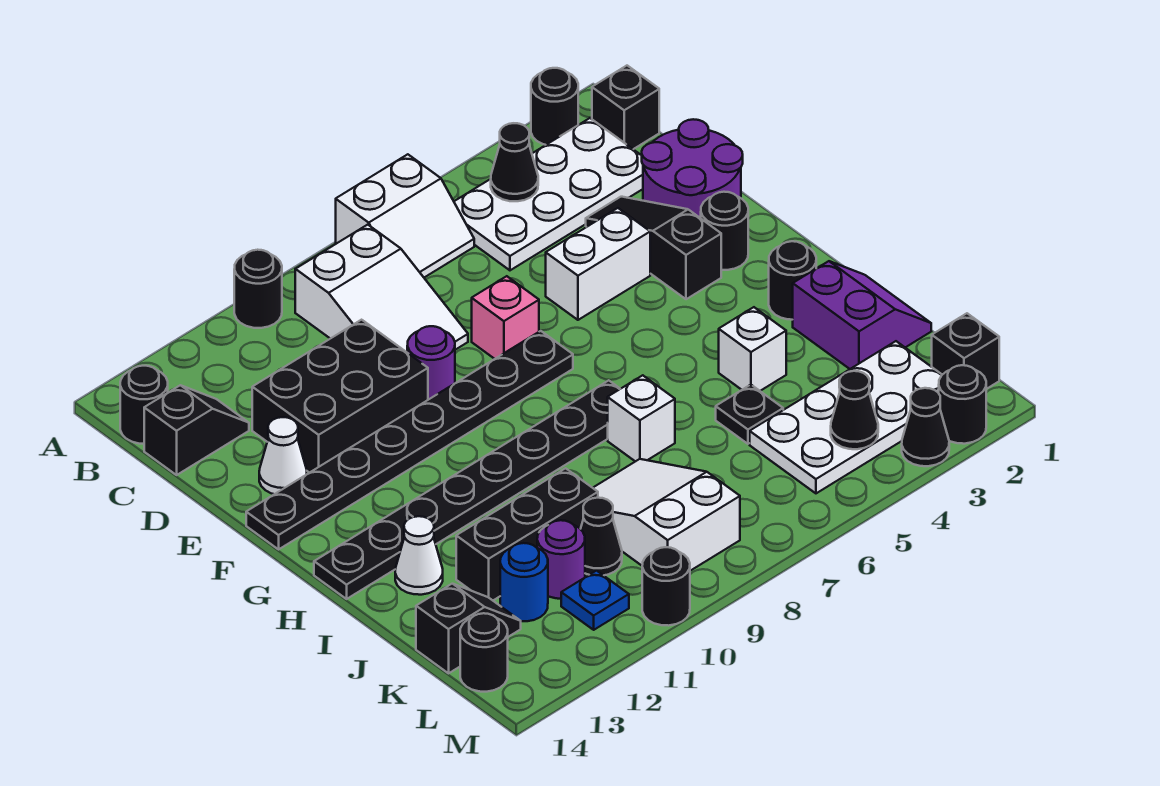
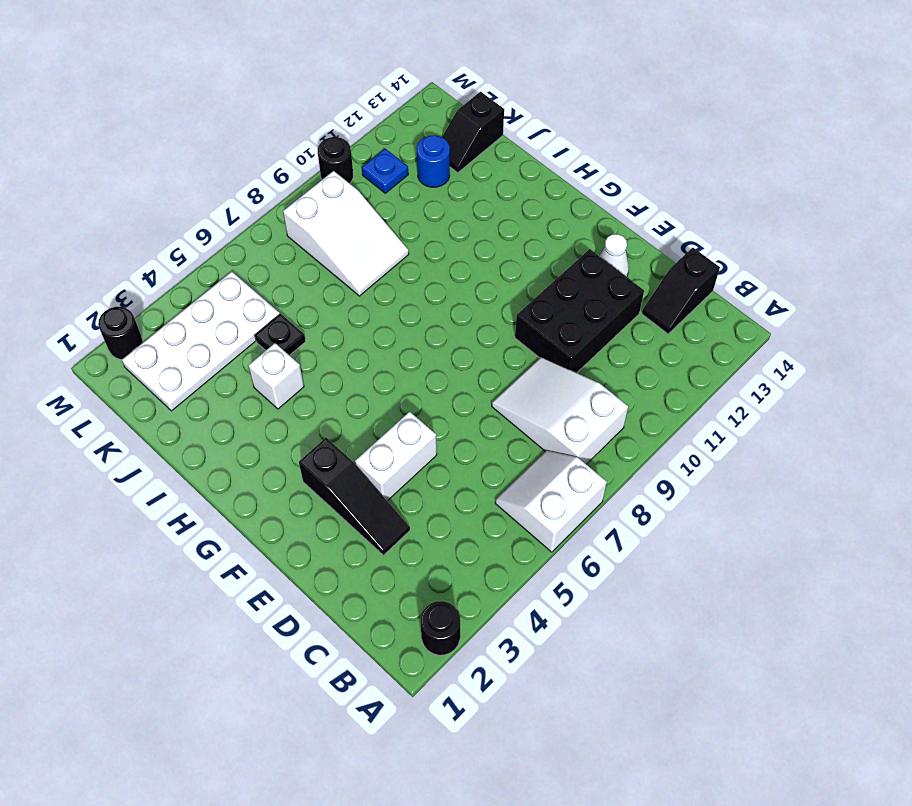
none -> black round brick A10 level 1
none -> black brick B1 level 1
none -> white plate B2:C5 level 1
none -> black round brick B14 level 1

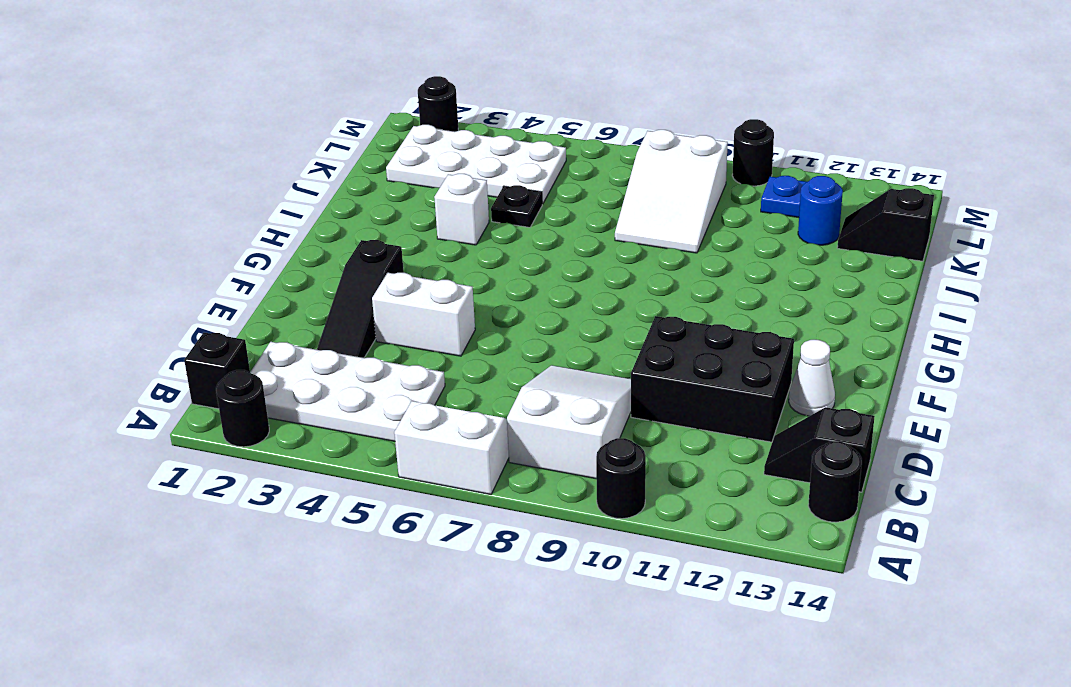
none -> purple round brick D1:E2 level 1
none -> pink brick E7 level 1
none -> purple round brick E9 level 1
none -> black round brick F2 level 1

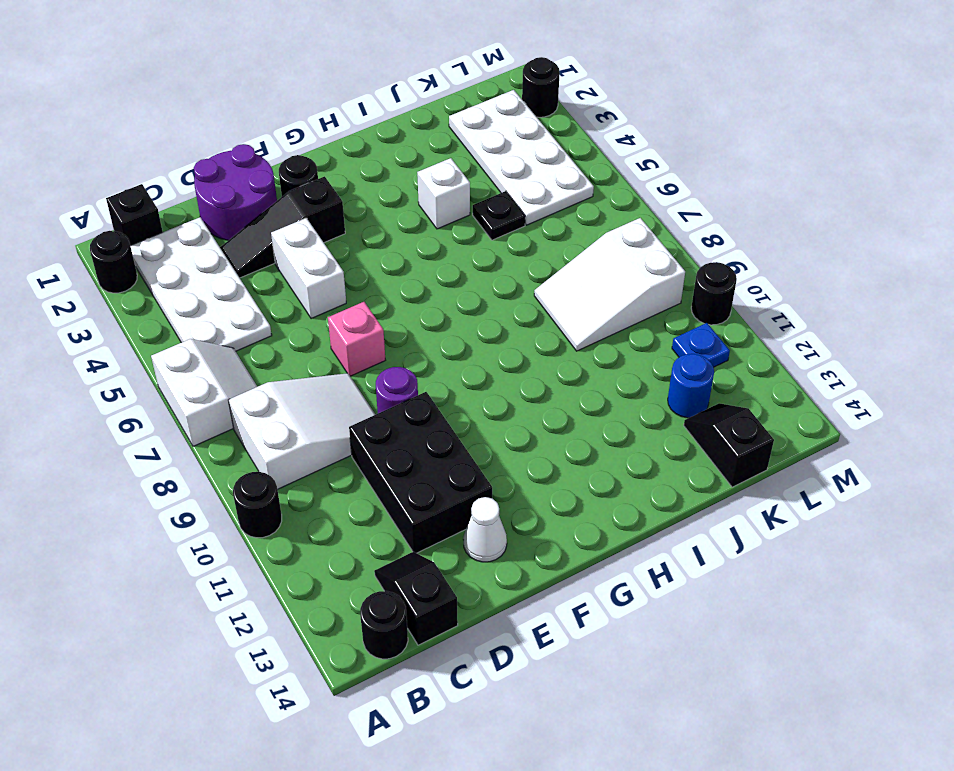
none -> black plate F7:F14 level 1
none -> black round brick H2 level 1
none -> black plate H7:H14 level 1
none -> purple slope I1:J2 level 1 top 2

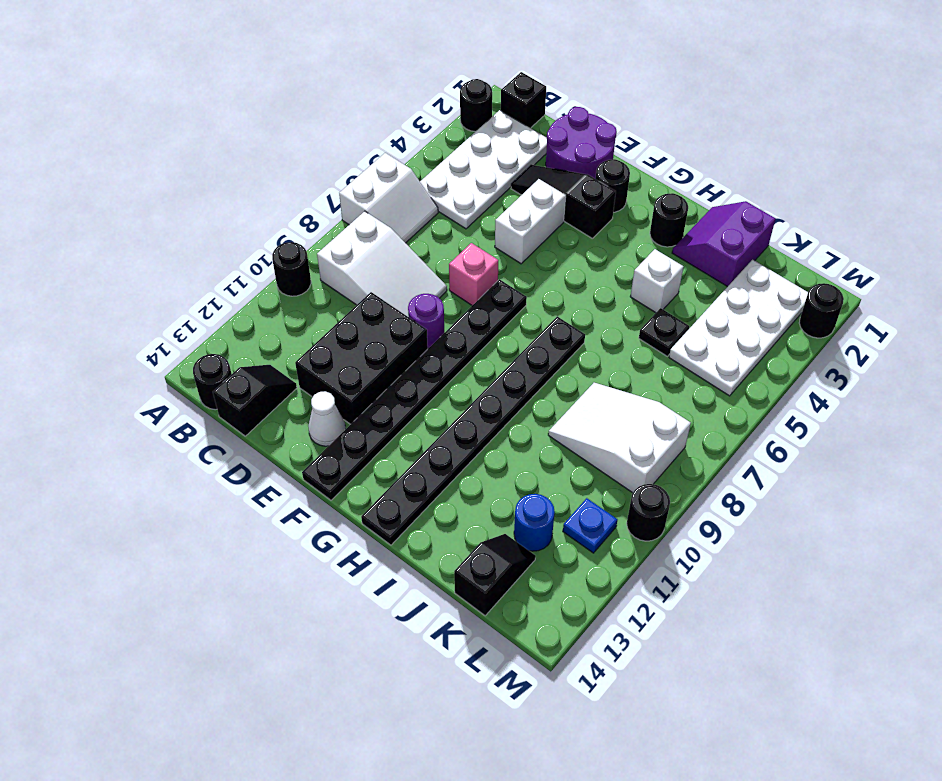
purple slope I1:J2 level 1 top J -> purple slope I1:J2 level 1 top 2
none -> white brick I7 level 1
none -> white cone I13 level 1
none -> black brick J10:J12 level 1
none -> black cone K10 level 1

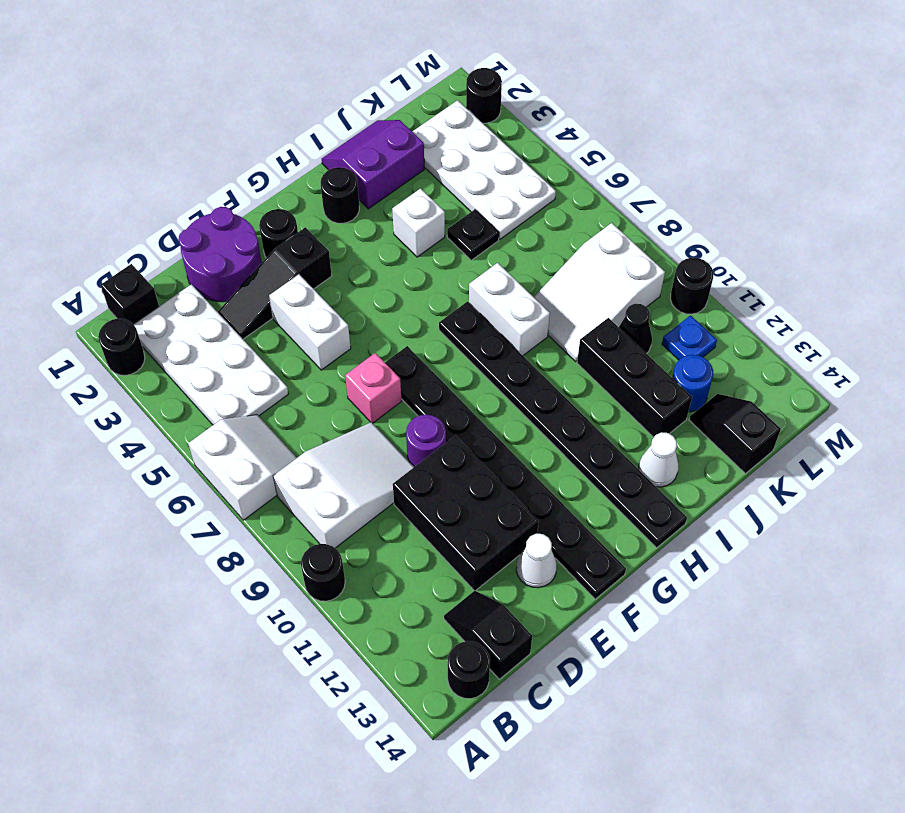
white brick I7:I8 level 1 -> white brick I7 level 1
none -> purple round brick K11 level 1
none -> black brick L1 level 1
none -> black round brick L14 level 1
none -> black cone M3 level 1

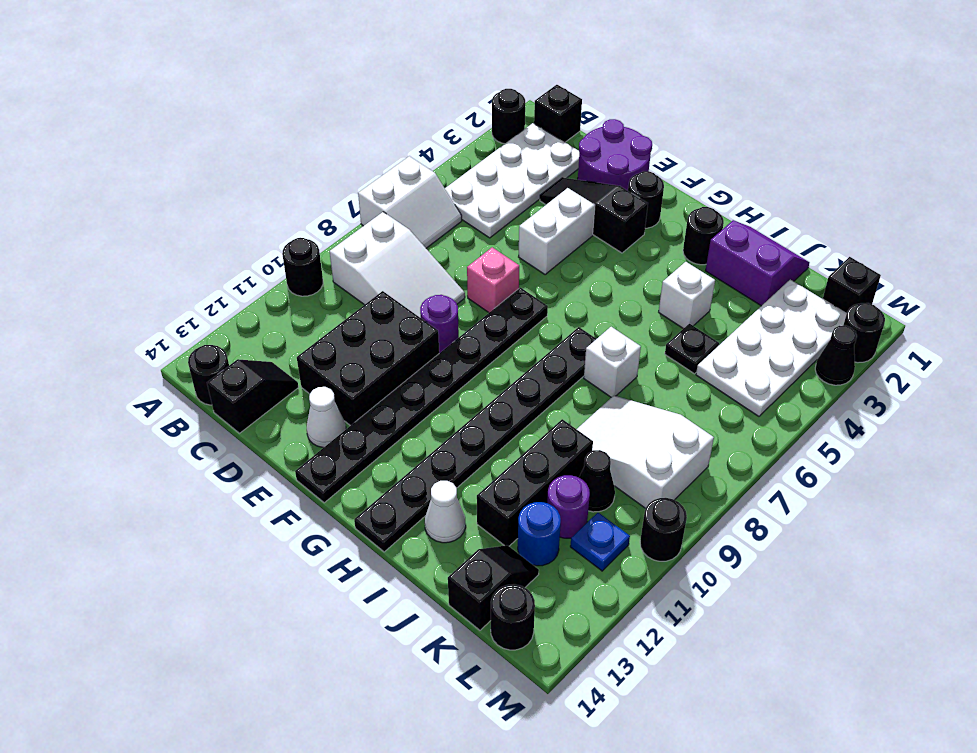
none -> black cone B4 level 2
none -> black cone L4 level 2

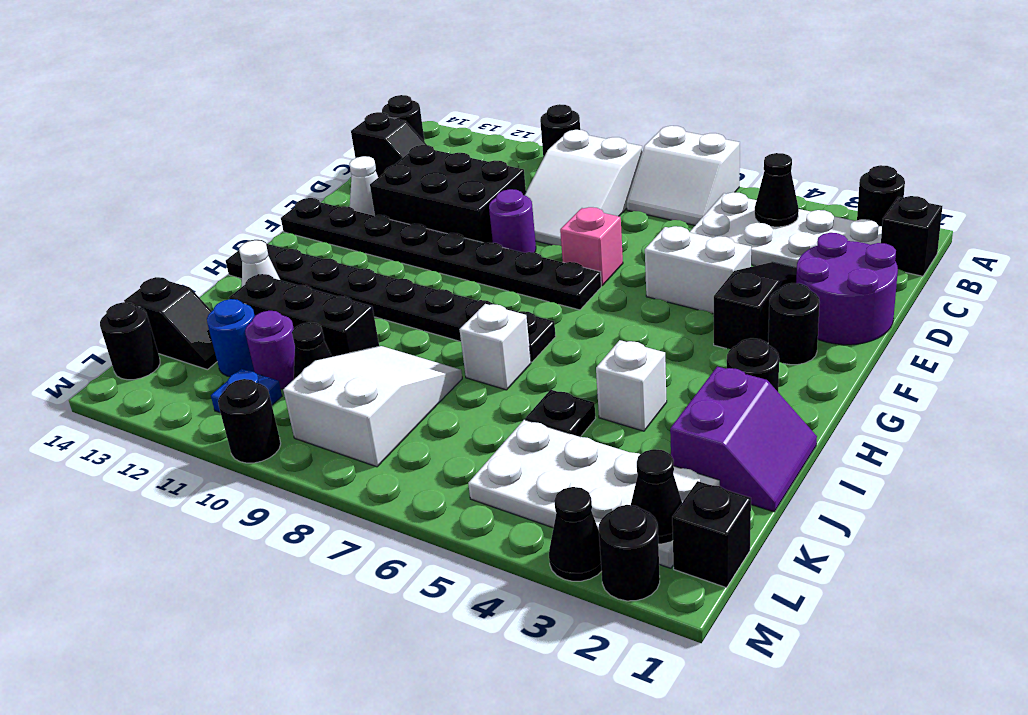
black cone L2 level 2 -> black cone L4 level 2

